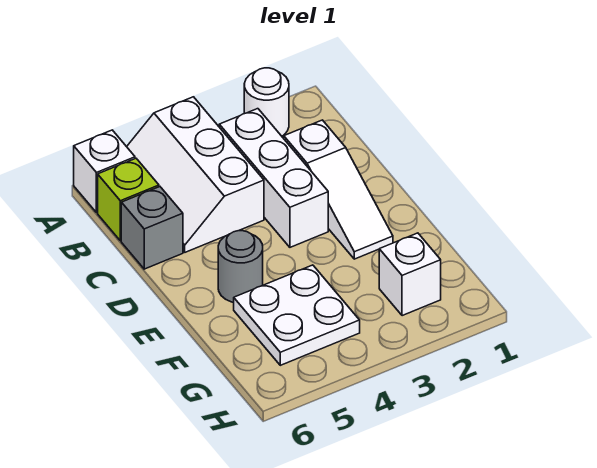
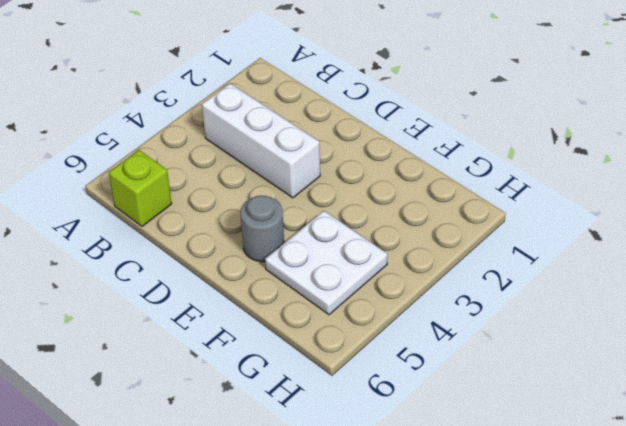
none -> white round brick A2 level 1
none -> white slope A4:C5 level 1 top 4

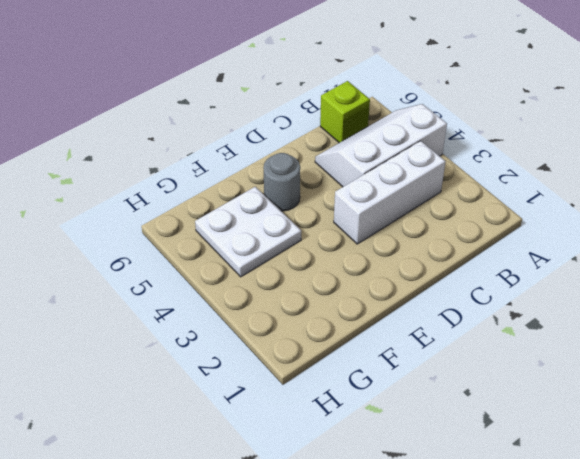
none -> white round brick A2 level 1
none -> white brick A6 level 1

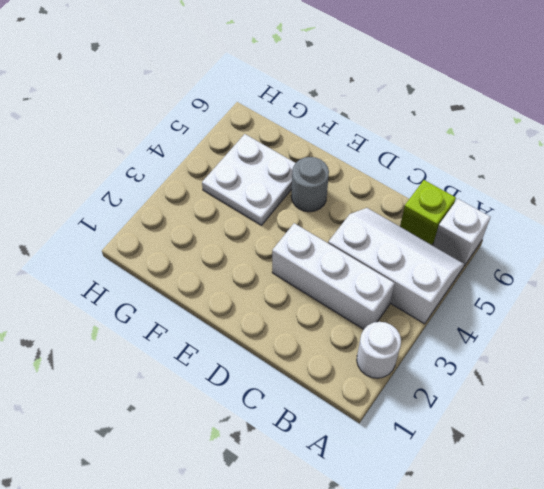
none -> white slope C2:E2 level 1 top C
none -> grey brick C6 level 1

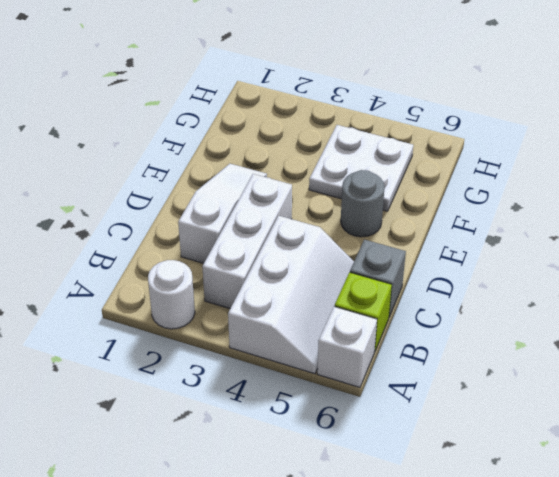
none -> white brick G2 level 1

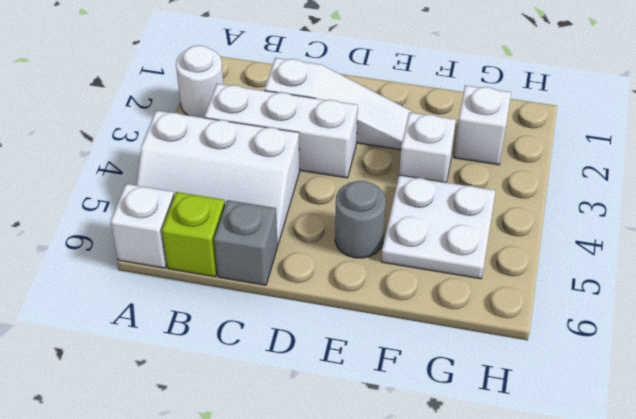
white brick F3 level 1 -> none

